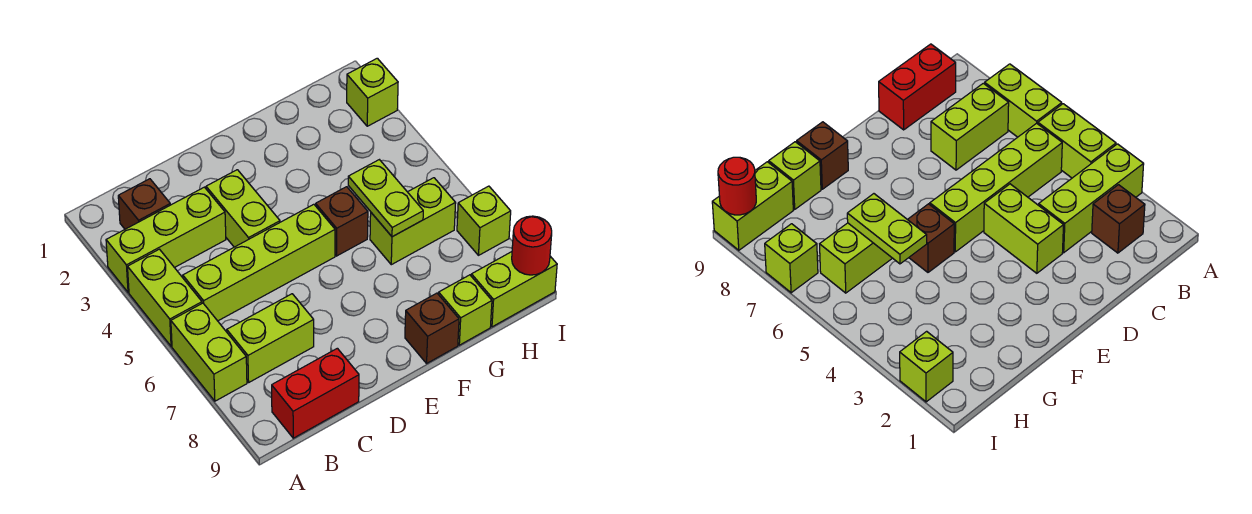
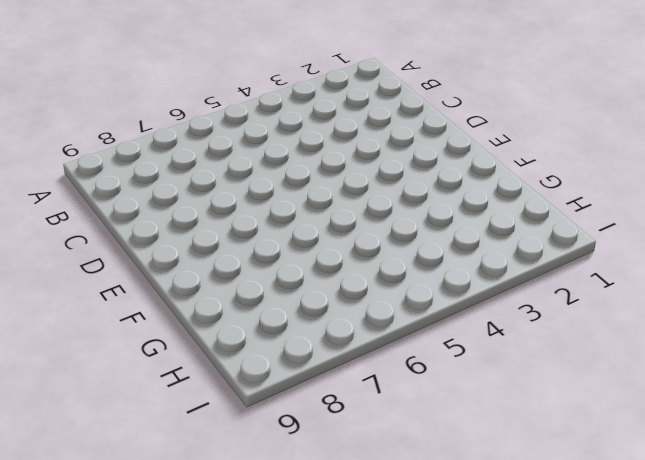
none -> lime brick A3:C3 level 1
none -> lime brick A4:A5 level 1
none -> lime brick A6:A7 level 1

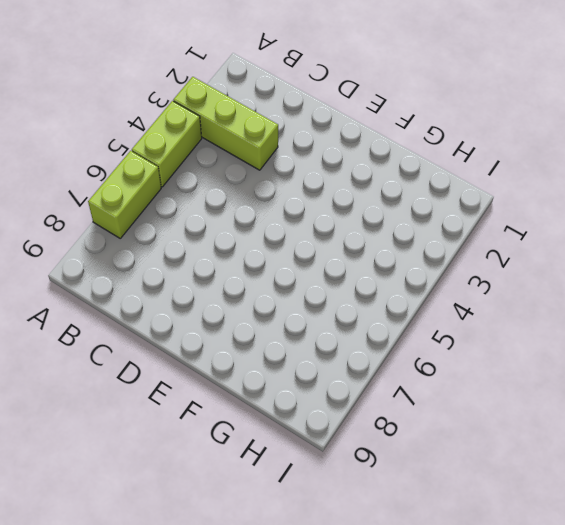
none -> brown brick B2 level 1
none -> lime brick B5:E5 level 1
none -> lime brick B7:C7 level 1

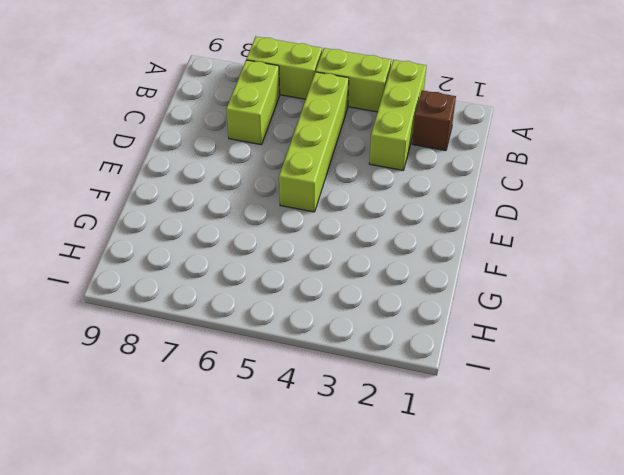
none -> red brick B9:C9 level 1
none -> lime brick D3:D4 level 1
none -> brown brick F5 level 1

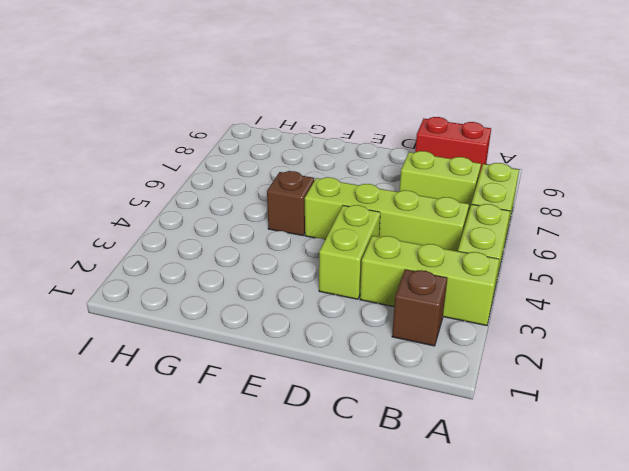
none -> brown brick F9 level 1
none -> lime brick G6:H6 level 1
none -> lime brick G9 level 1

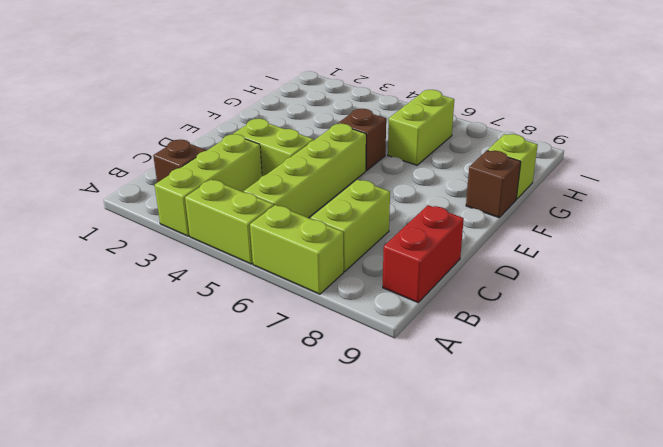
none -> lime brick H9:I9 level 1
none -> lime brick I2 level 1
none -> lime brick I7 level 1

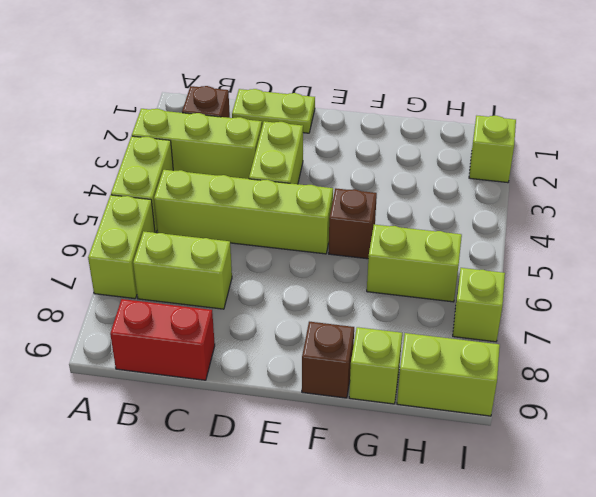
lime plate C1:D1 level 1 -> lime plate G5:G6 level 2
none -> red round brick I9 level 2

